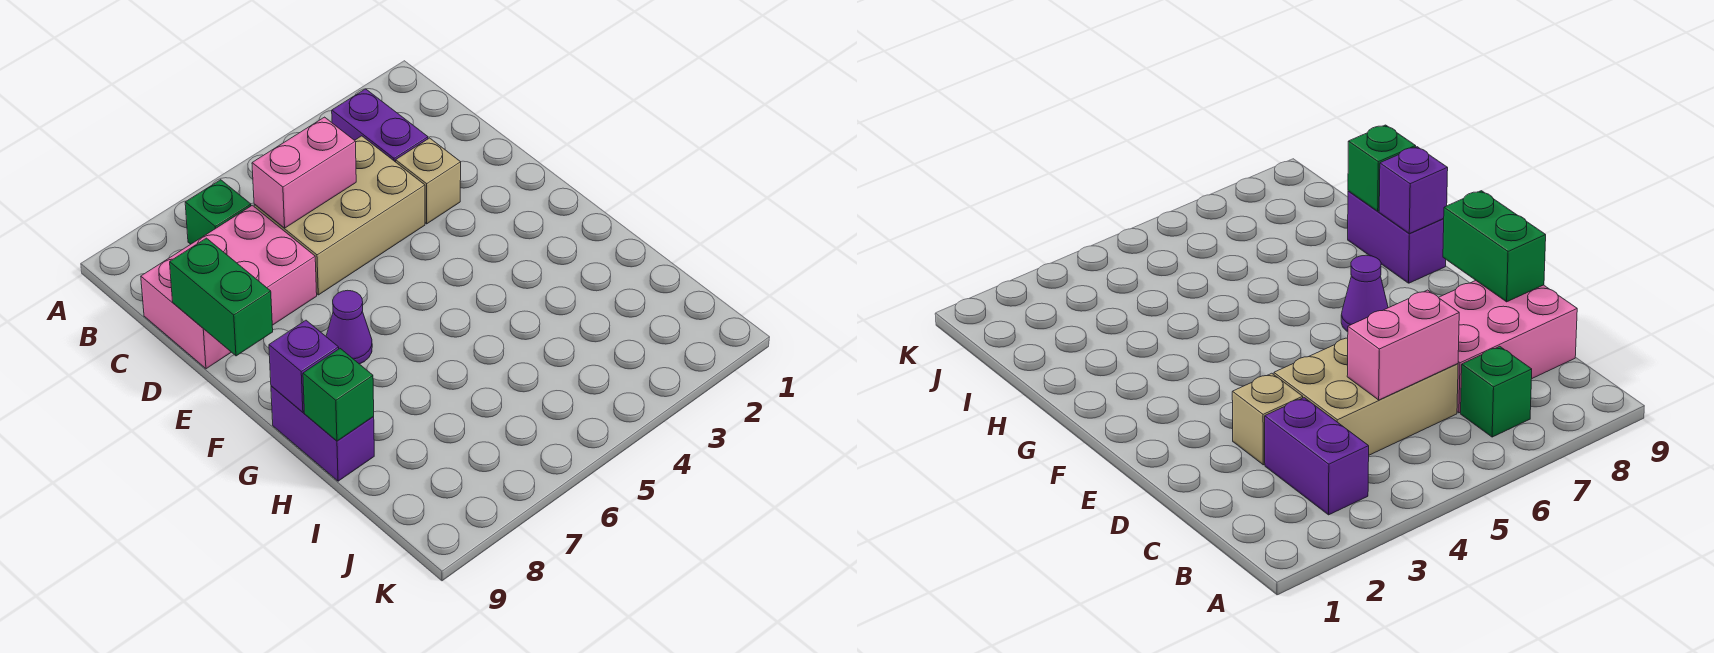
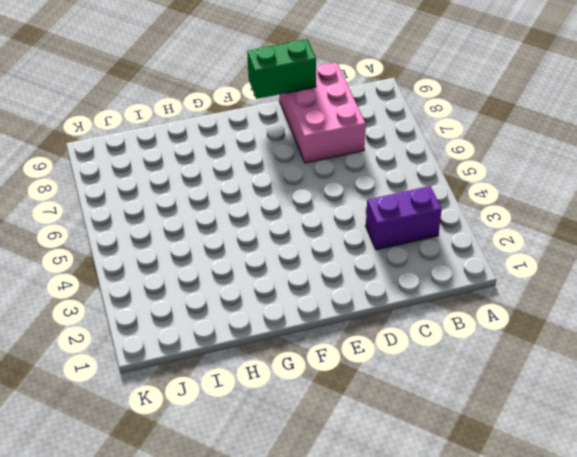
none -> green brick B7 level 1
none -> tan brick C4:D6 level 1

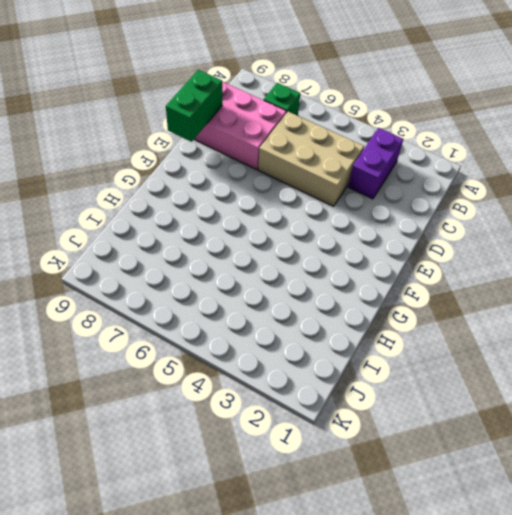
none -> tan brick D3 level 1
none -> purple cone F7 level 1

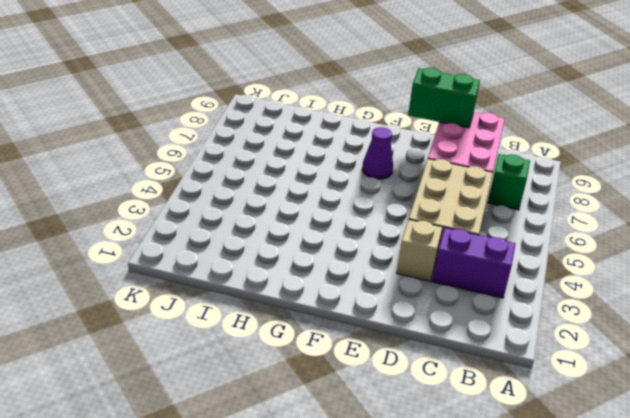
none -> purple brick G9:H9 level 1
none -> pink brick C5:C6 level 2

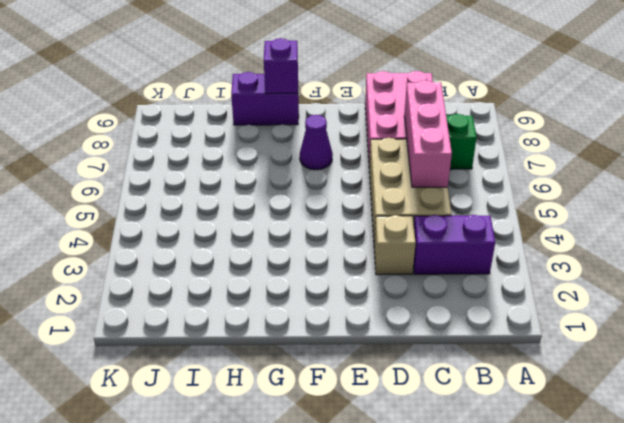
pink brick C5:C7 level 2 -> pink brick C5:C6 level 2
none -> green brick D9:E9 level 2
none -> green brick H9 level 2

